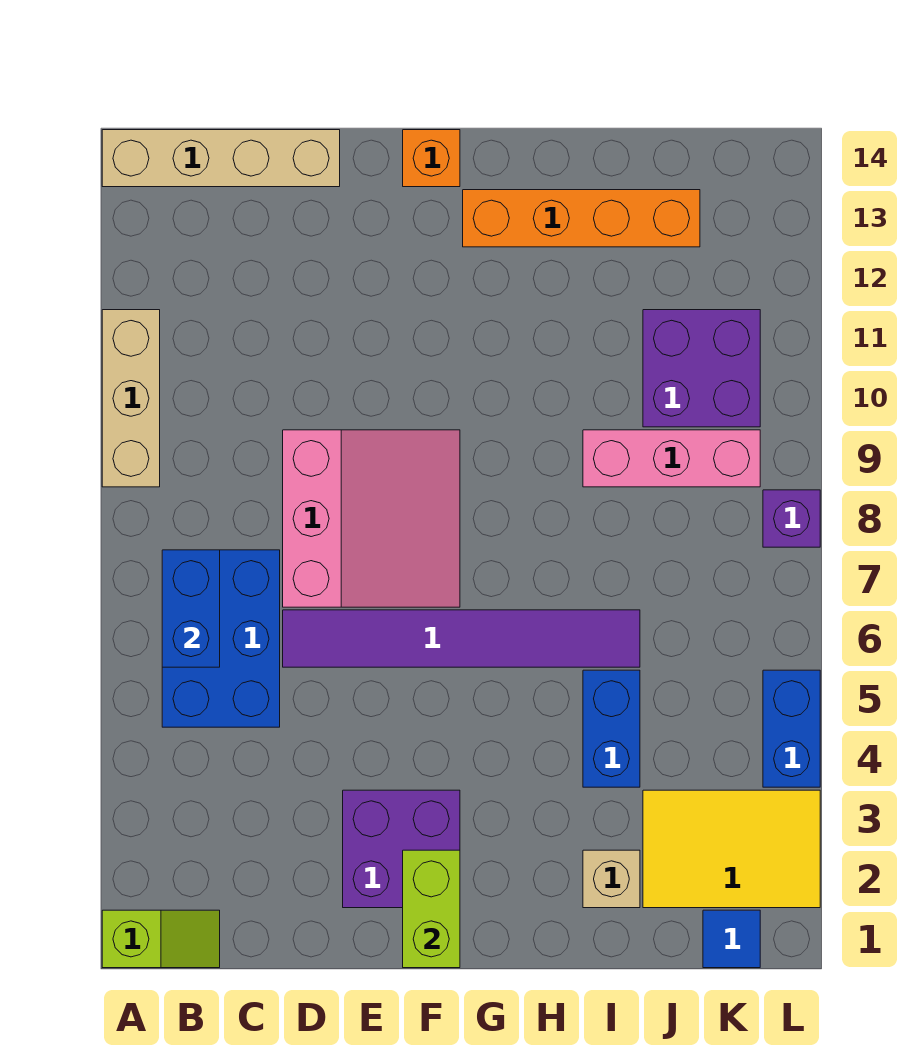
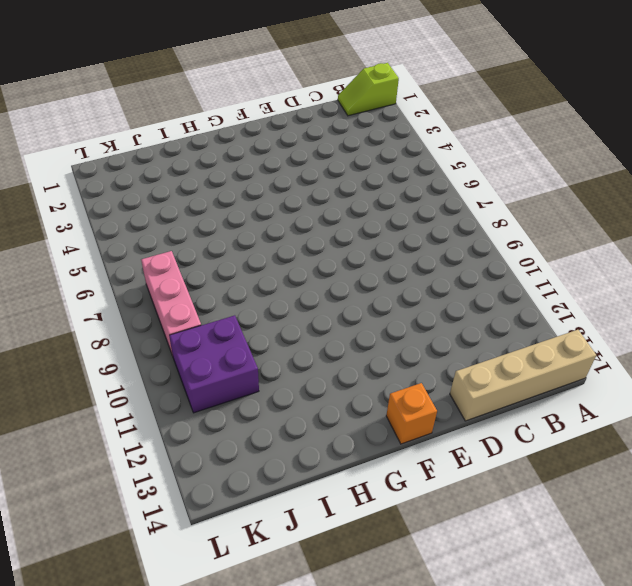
pink brick K7:K9 level 1 -> pink brick I9:K9 level 1
none -> tan brick A9:A11 level 1
none -> blue brick B5:C7 level 1
none -> purple tile D6:I6 level 1

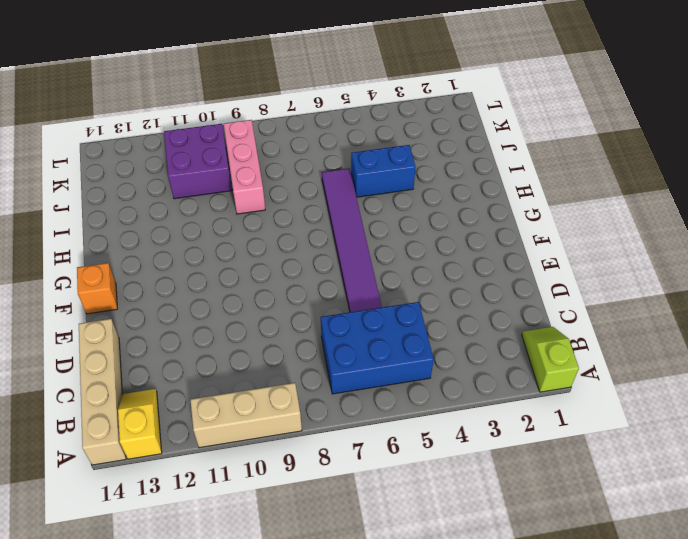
yellow slope A13:B13 level 1 top A -> none
none -> pink slope D7:F9 level 1 top D
none -> purple brick E2:F3 level 1
none -> orange brick G13:J13 level 1

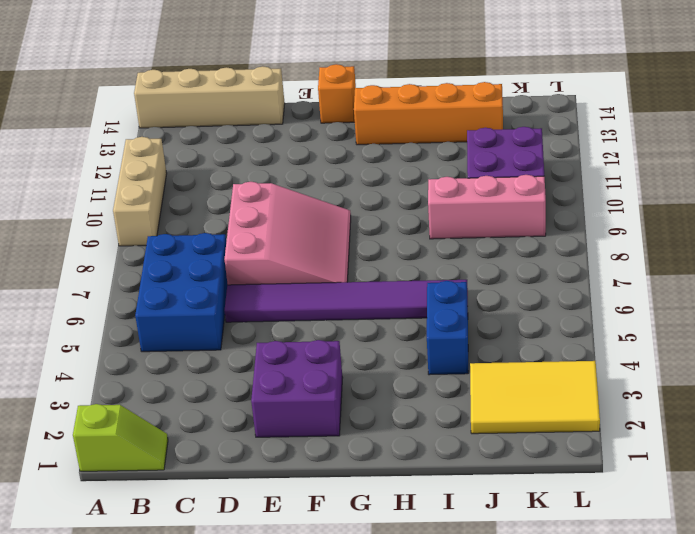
none -> tan brick I2 level 1
none -> blue tile K1 level 1
none -> blue brick L4:L5 level 1

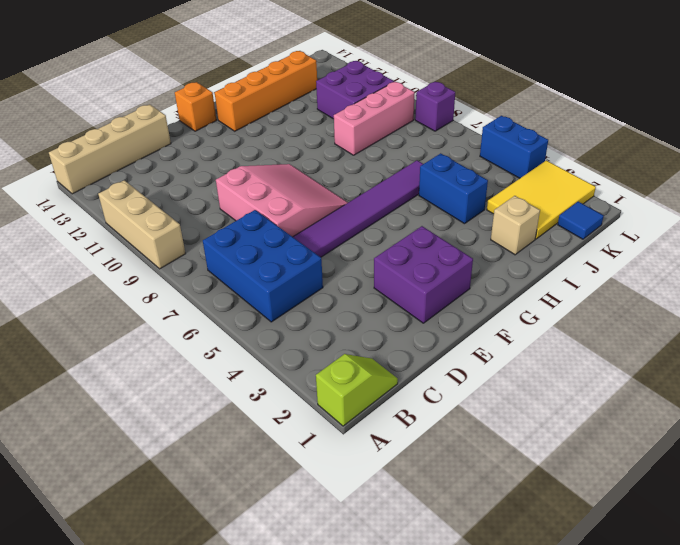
none -> blue brick B6:B7 level 2
none -> lime brick F1:F2 level 2

